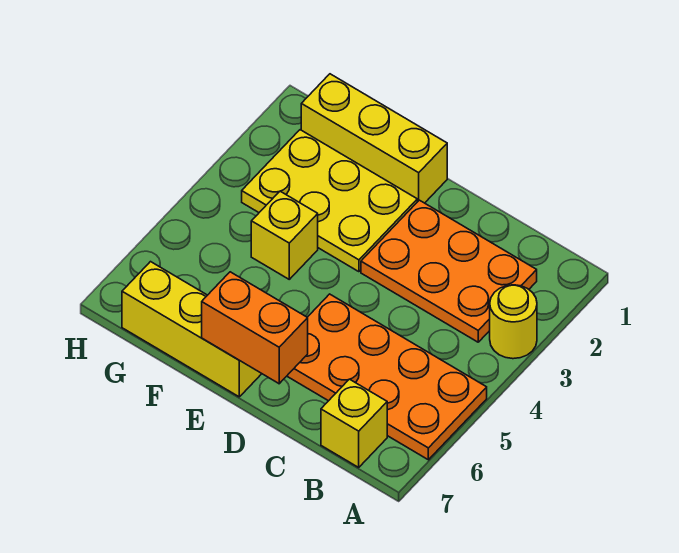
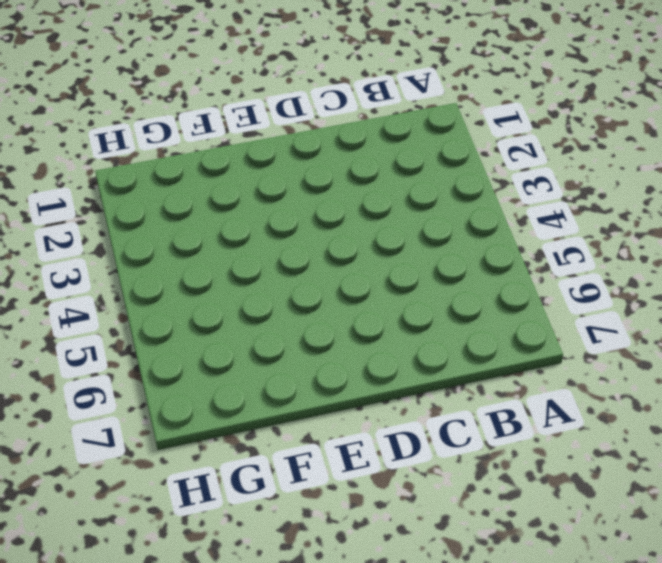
none -> yellow round brick A3 level 1
none -> orange plate A5:D6 level 1

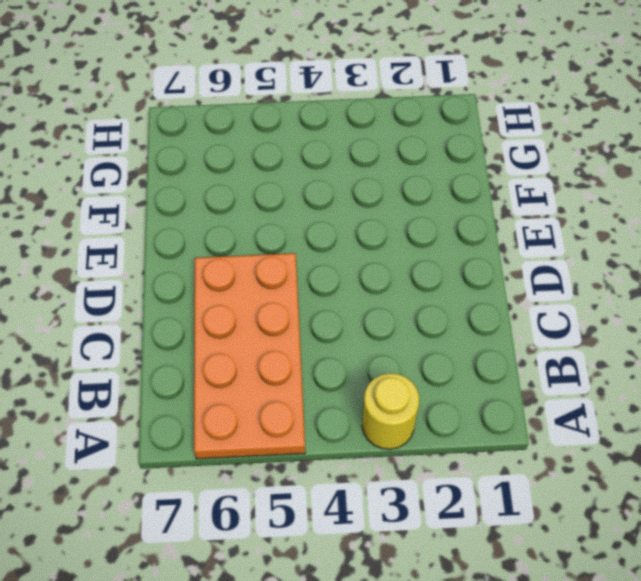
none -> orange plate B2:D3 level 1
none -> yellow brick B7 level 1

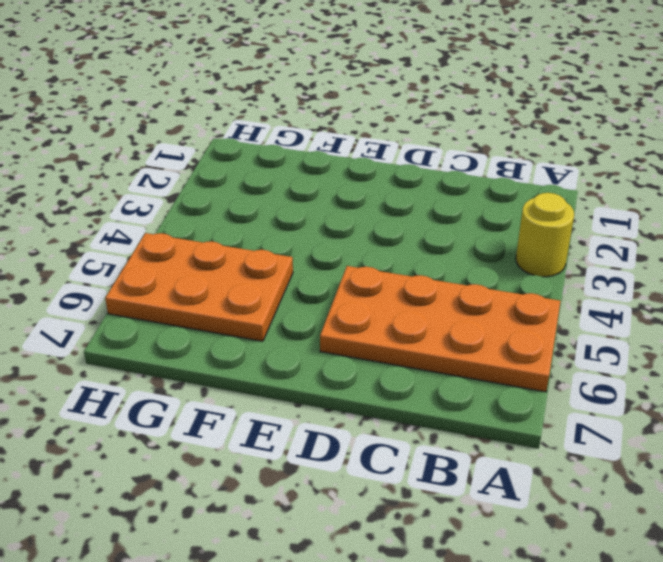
orange plate F5:H6 level 1 -> orange plate B2:D3 level 1
none -> yellow brick B7 level 1
none -> yellow brick E1:G1 level 1

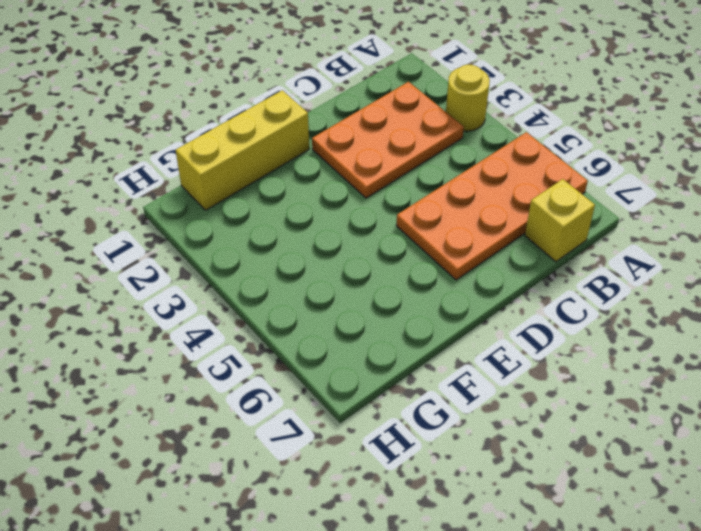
none -> yellow plate E2:G3 level 1
none -> yellow brick E7:G7 level 1

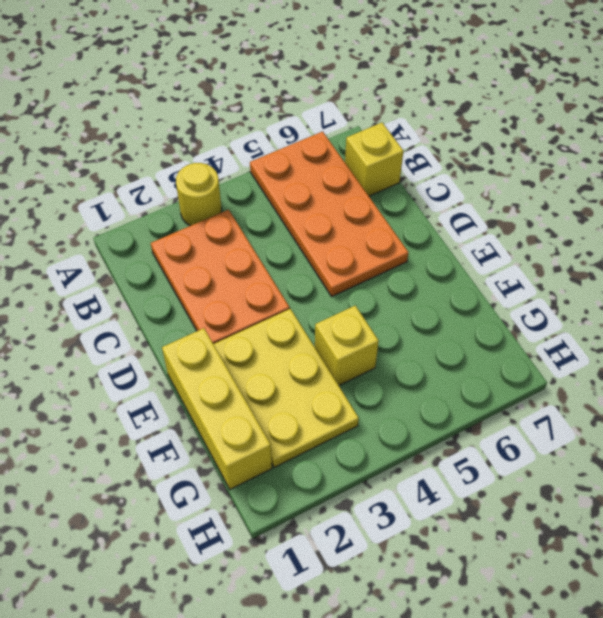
none -> yellow brick E7:G7 level 1
none -> orange brick D7:E7 level 2

